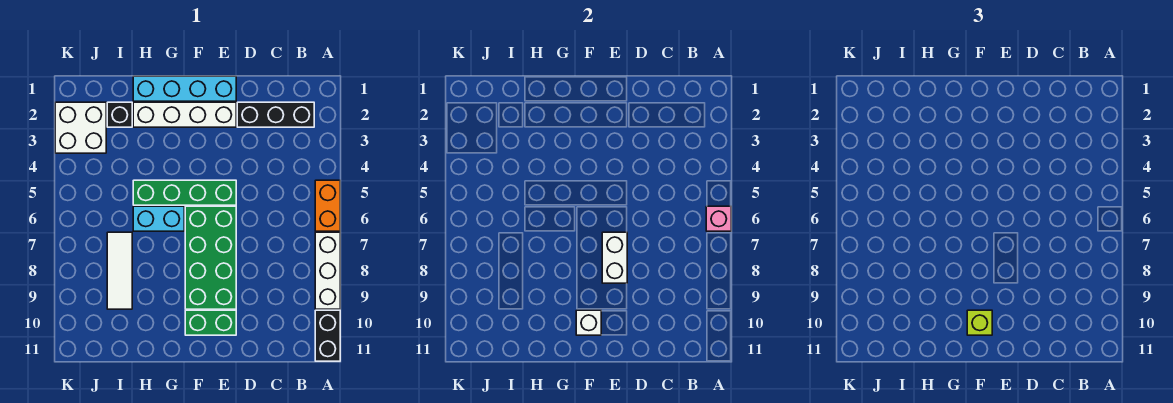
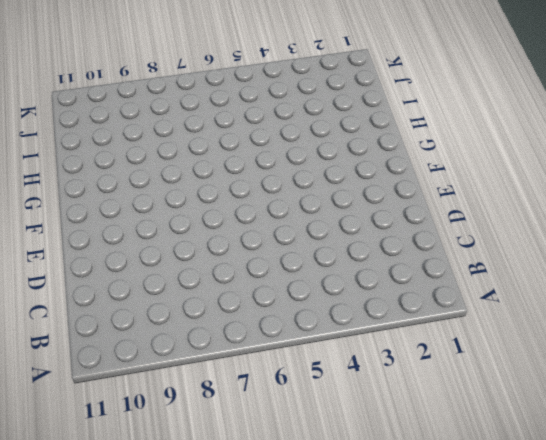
none -> orange brick A5:A6 level 1
none -> white brick A7:A9 level 1
none -> black brick A10:A11 level 1

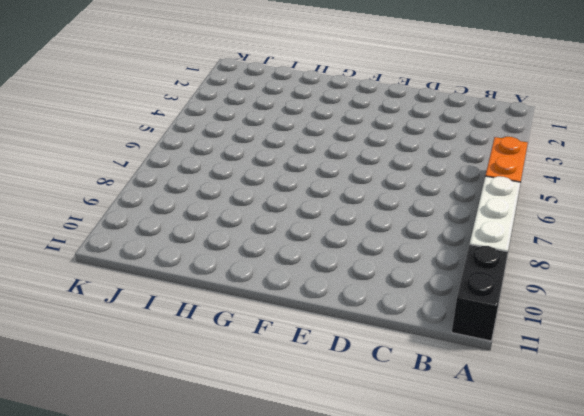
none -> black brick B2:D2 level 1
none -> cyan brick E1:H1 level 1
none -> white brick E2:H2 level 1

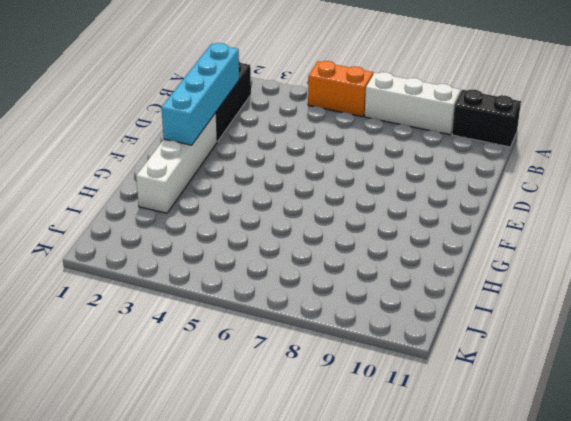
cyan brick C2:F2 level 2 -> cyan brick E1:H1 level 1
none -> green brick E5:H5 level 1
none -> green brick E6:F9 level 1
none -> green brick E10:F10 level 1

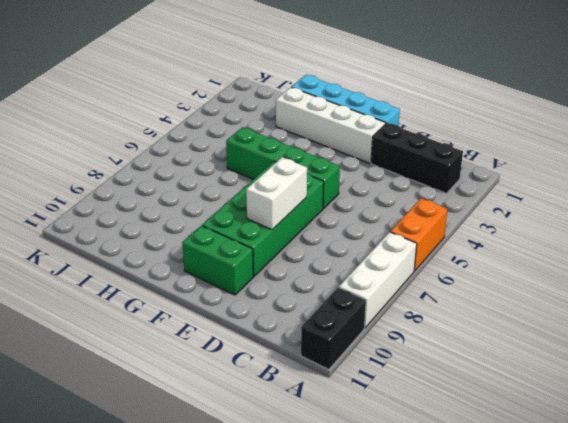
none -> cyan brick G6:H6 level 1
none -> black brick I2 level 1
none -> white tile I7:I9 level 1

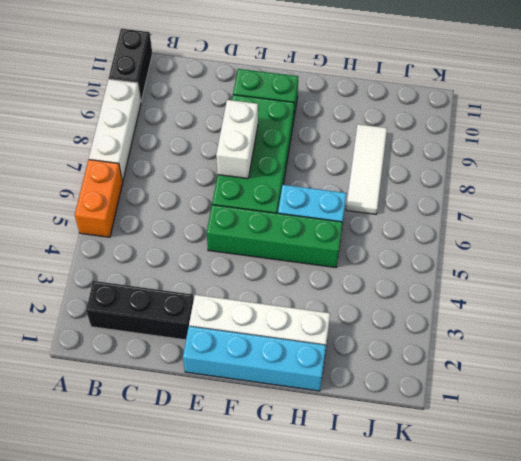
none -> black brick I2 level 1
none -> white brick J2:K3 level 1
none -> pink brick A6 level 2

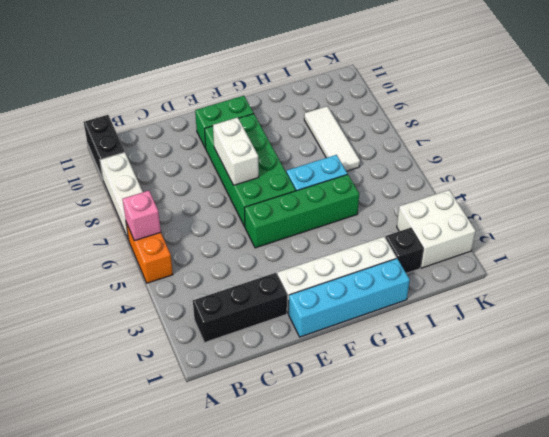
none -> white brick F10 level 2
none -> lime brick F10 level 3

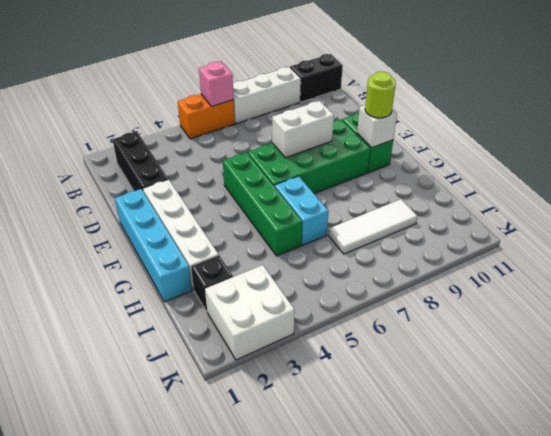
lime round brick F10 level 3 -> lime brick F10 level 3

